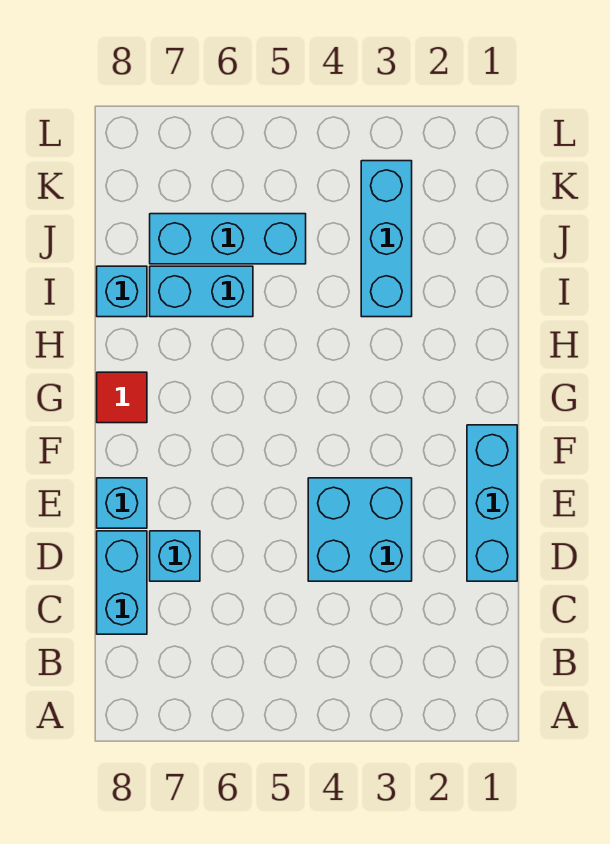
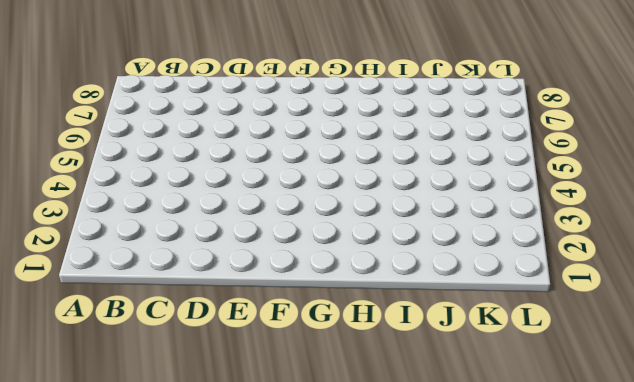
none -> cyan brick C8:D8 level 1
none -> cyan brick D1:F1 level 1

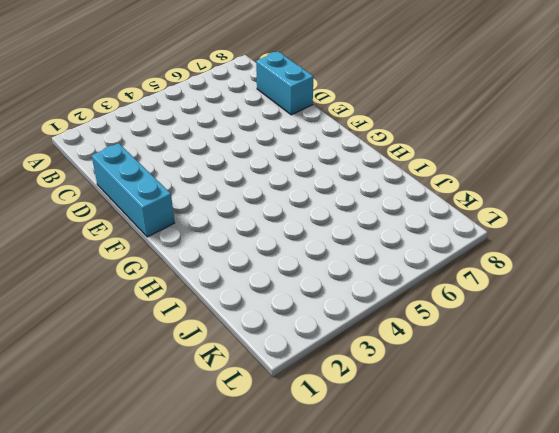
none -> cyan brick D3:E4 level 1
none -> cyan brick D7 level 1

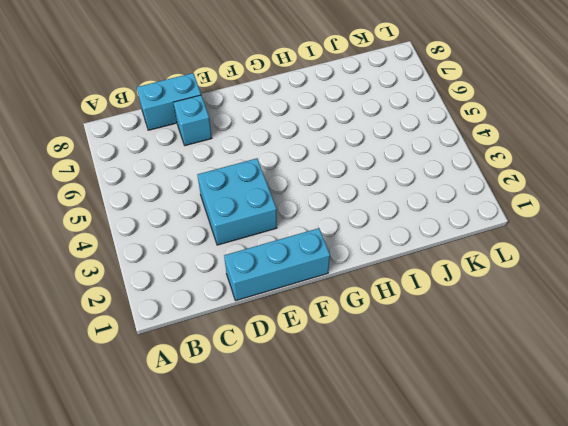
none -> cyan brick E8 level 1
none -> red tile G8 level 1

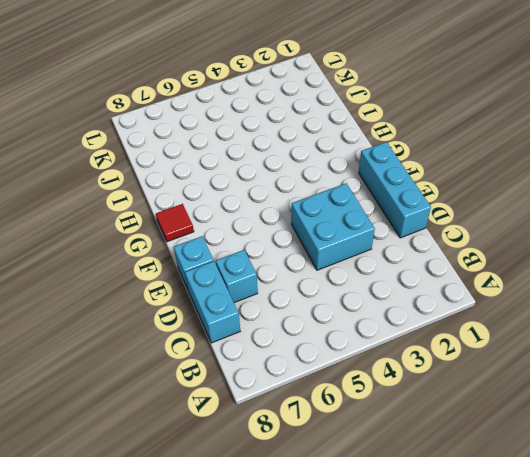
none -> cyan brick I3:K3 level 1
none -> cyan brick I6:I7 level 1

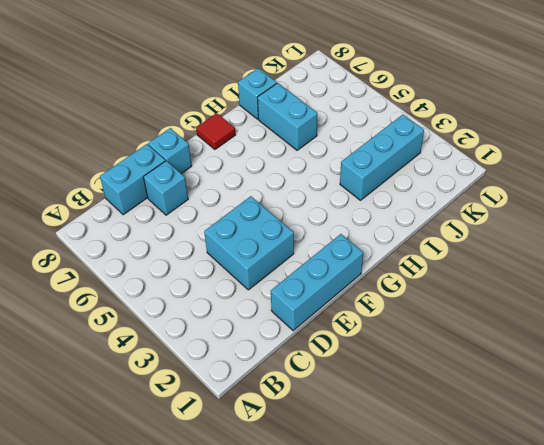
none -> cyan brick J5:J7 level 1

